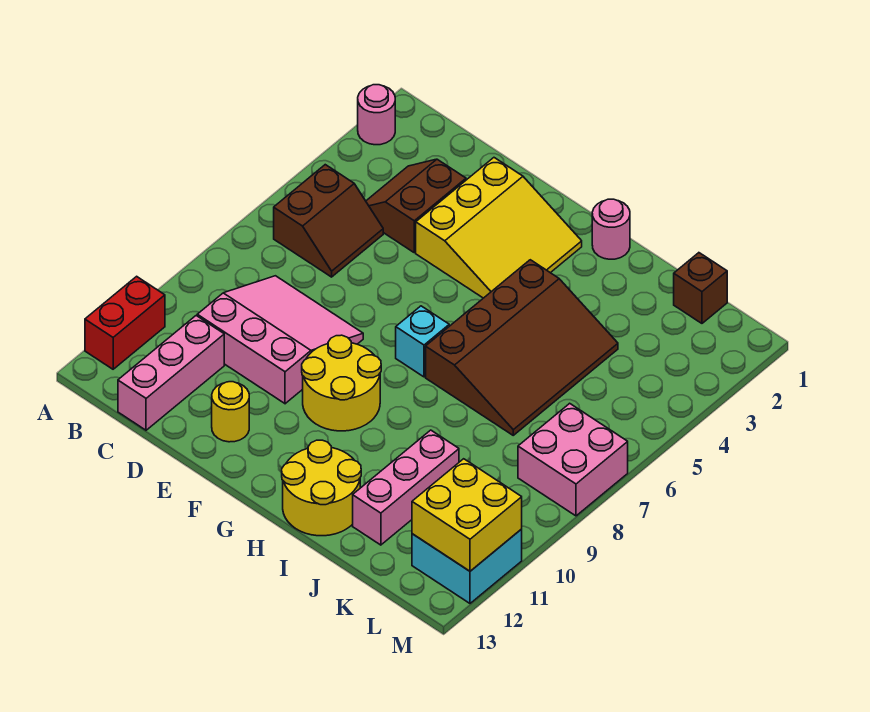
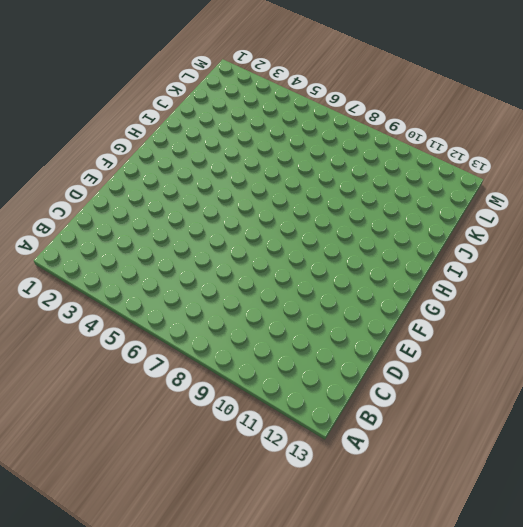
none -> pink round brick A2 level 1
none -> red brick A11:A12 level 1
none -> brown slope B5:C6 level 1 top B

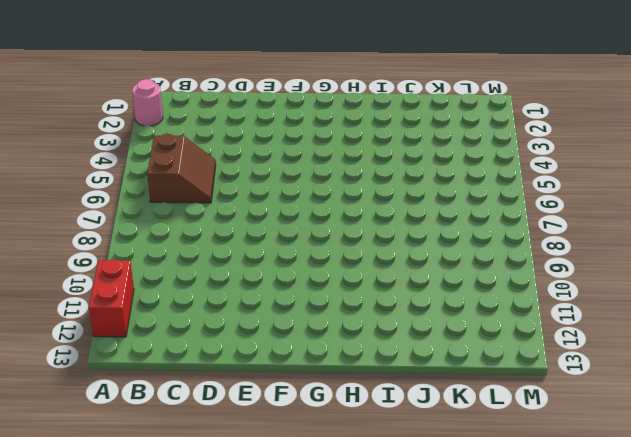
none -> brown slope C3:D4 level 1 top D
none -> pink slope C8:E10 level 1 top 10
none -> pink brick C11:C13 level 1

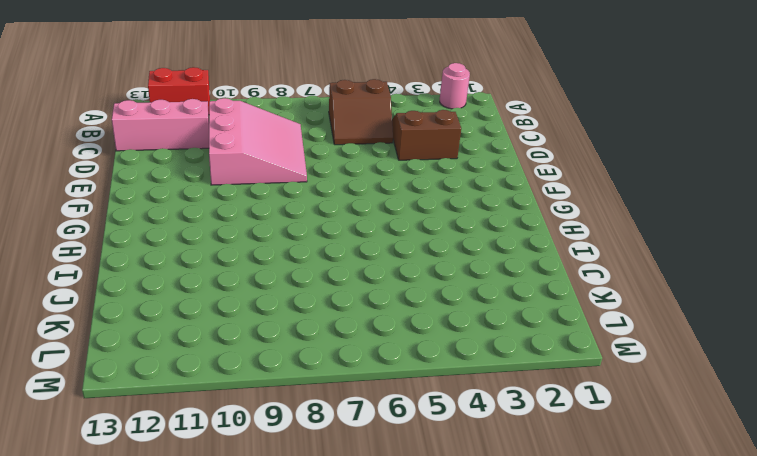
none -> yellow slope E2:G4 level 1 top E
none -> yellow round brick E12 level 1
none -> yellow round brick F9:G10 level 1

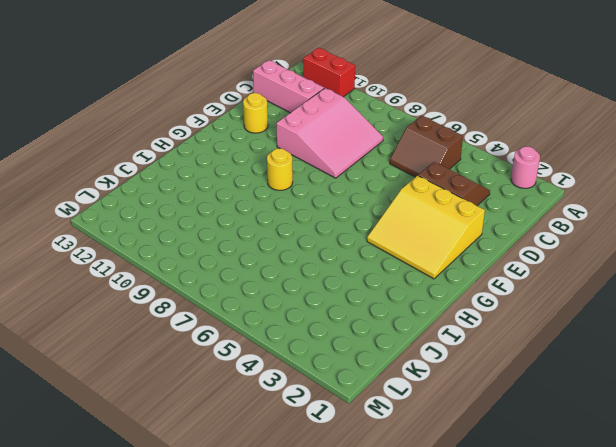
yellow round brick G9 level 1 -> yellow round brick F9:G10 level 1
none -> cyan brick G7 level 1
none -> pink round brick H1 level 1
none -> brown slope H4:J7 level 1 top H

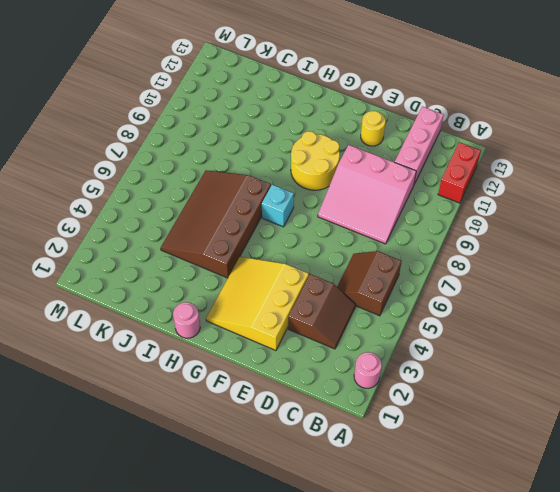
none -> yellow round brick H12:I13 level 1
none -> pink brick J10:J12 level 1
none -> brown brick K1 level 1

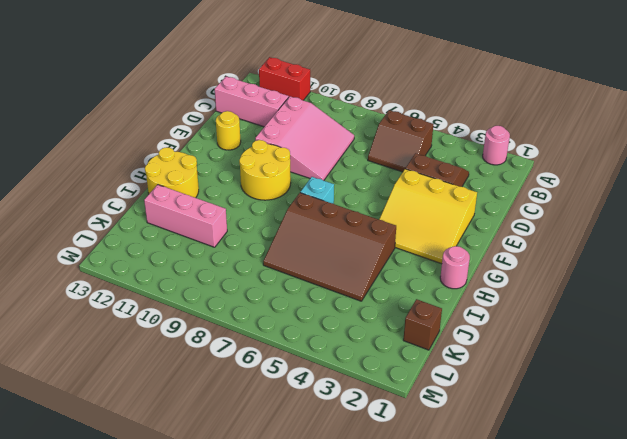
none -> pink brick L7:M8 level 1
none -> cyan brick L11:M12 level 1
none -> yellow brick L11:M12 level 2

